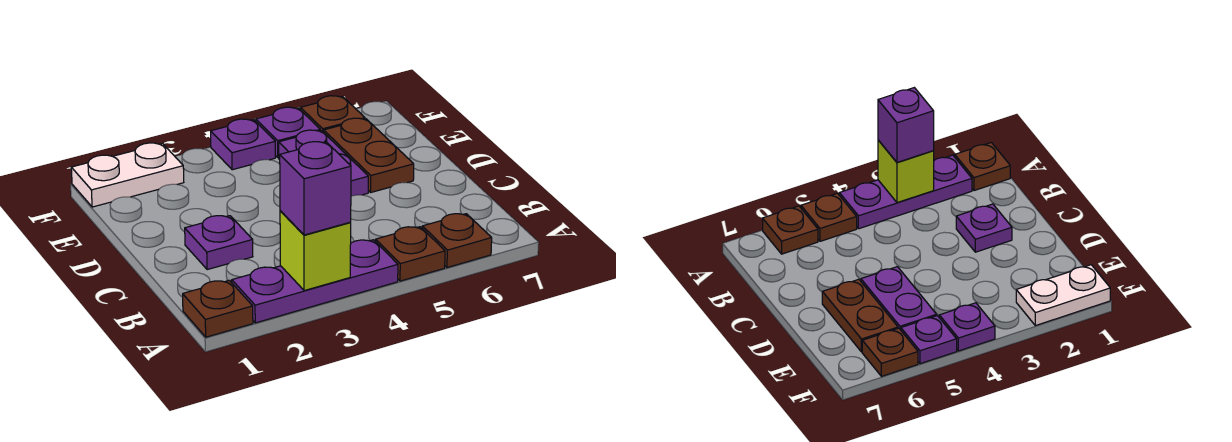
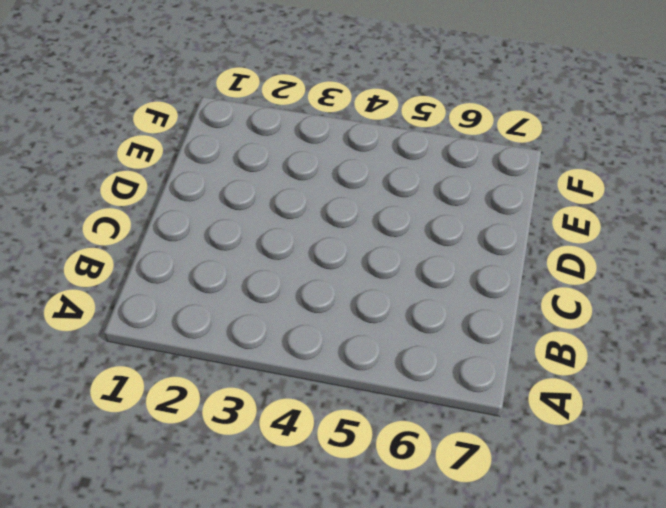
none -> brown plate A1 level 1
none -> purple plate A2:A4 level 1
none -> brown plate A5 level 1

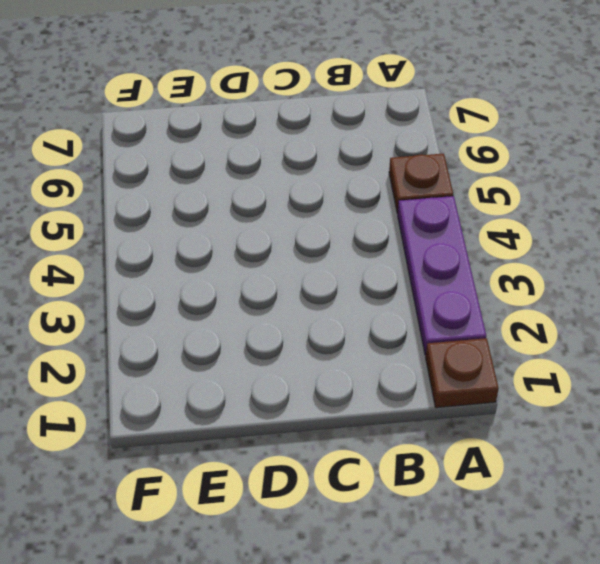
none -> brown plate A6 level 1
none -> purple plate C2 level 1
none -> purple plate D5:E5 level 1

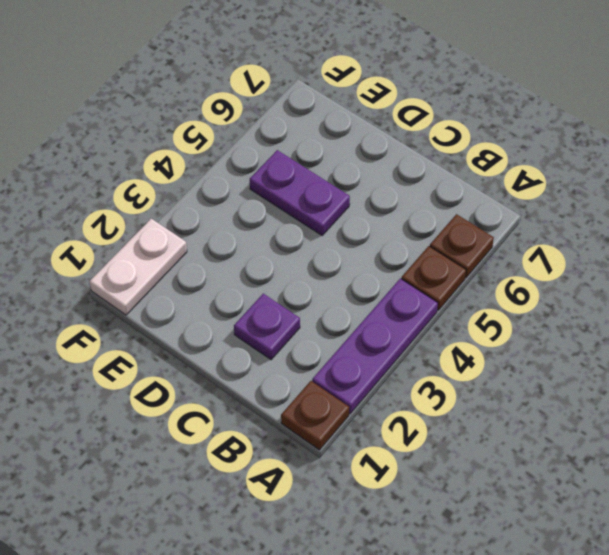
none -> brown plate D6:E6 level 1
none -> purple plate F4 level 1
none -> purple plate F5 level 1

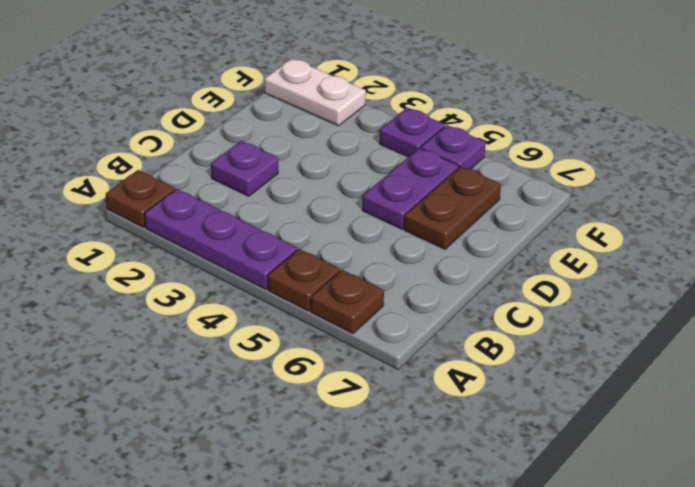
none -> brown plate F6 level 1
none -> lime brick A3 level 2
none -> purple brick A3 level 3

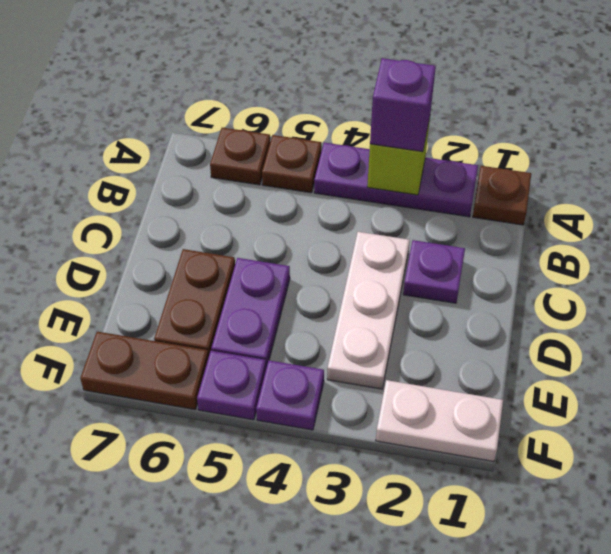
white plate C3:E3 level 1 -> none
brown plate F6:F7 level 1 -> brown plate F6 level 1

